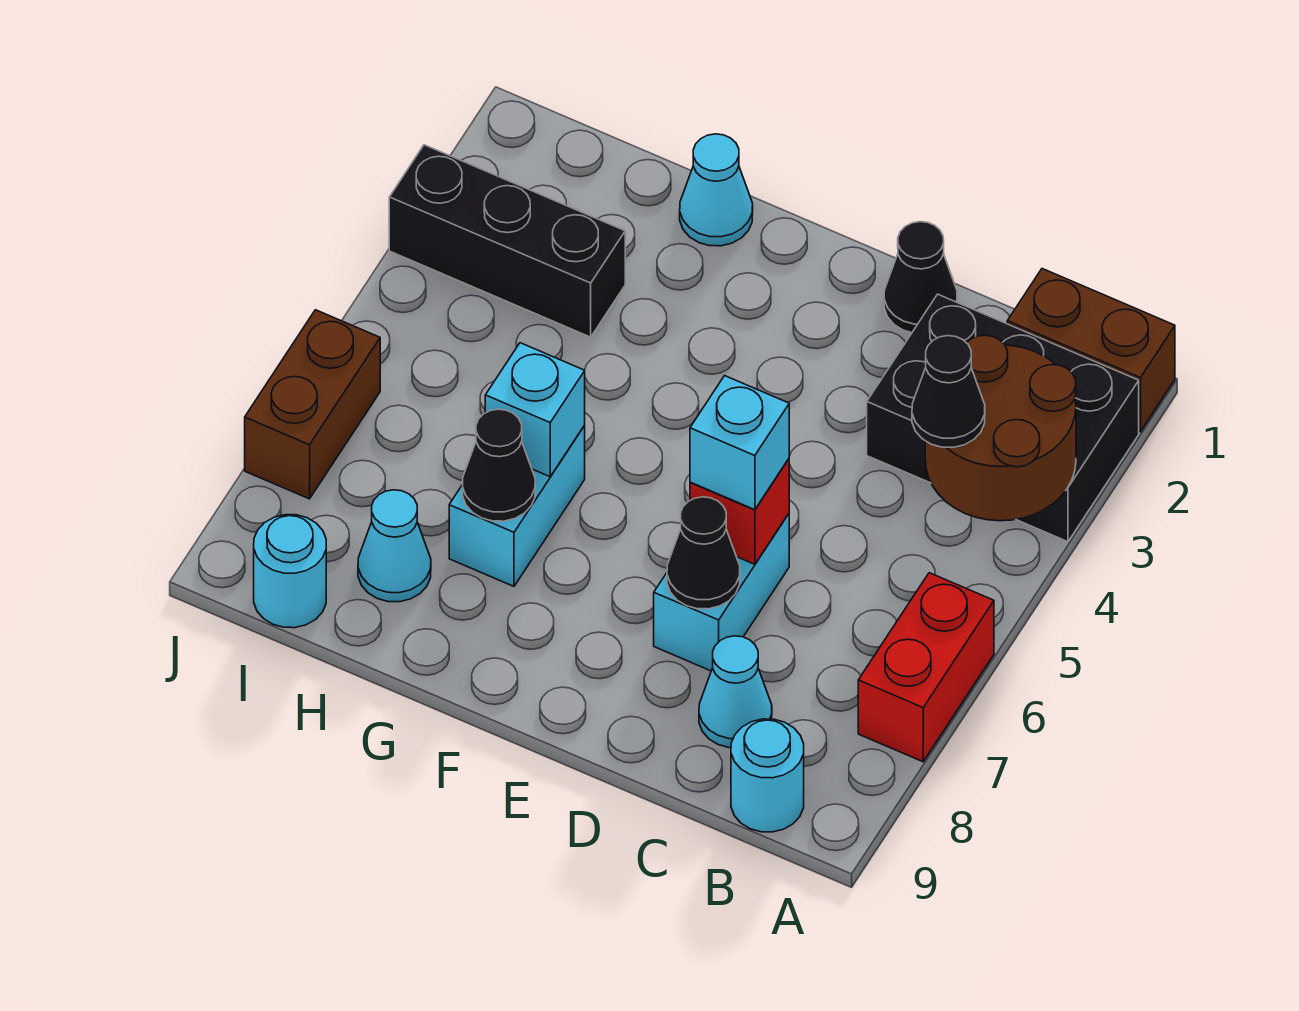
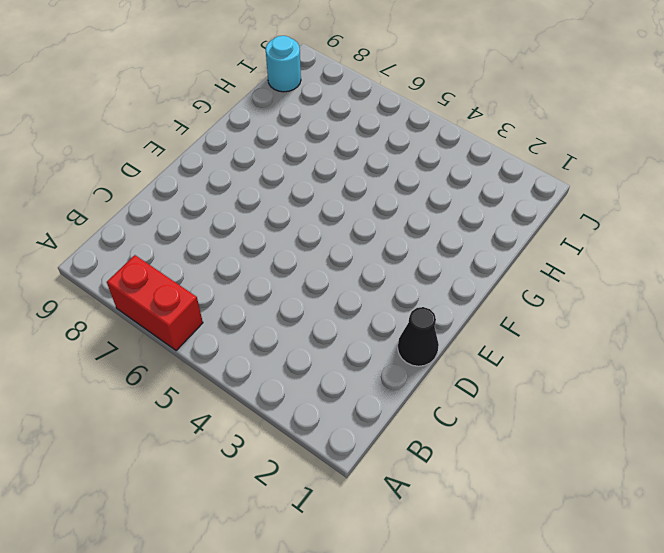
none -> brown brick A1:B1 level 1
none -> black brick A2:C3 level 1
none -> cyan round brick B9 level 1

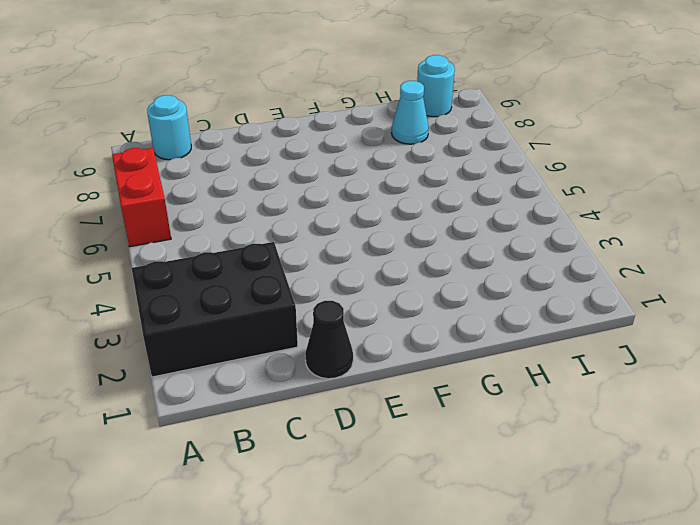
none -> brown brick A1:B1 level 1
none -> cyan cone C8 level 1
none -> cyan brick D6:D7 level 1

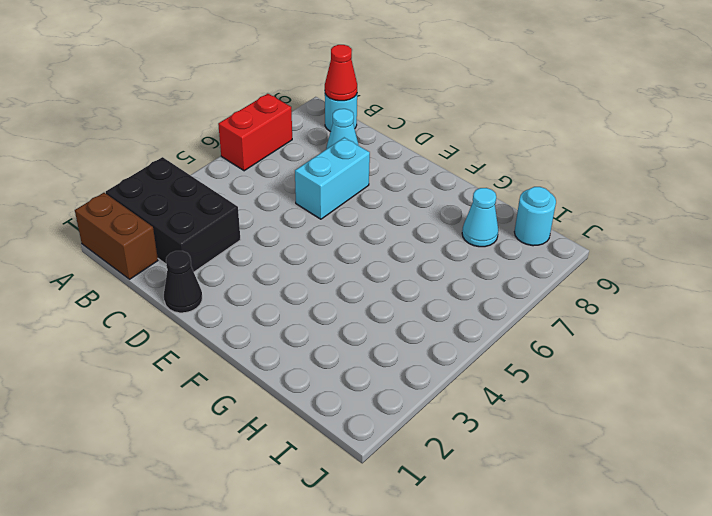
red cone B9 level 2 -> none
none -> cyan cone G1 level 1
none -> cyan brick G6:G7 level 1
none -> black brick H3:J3 level 1

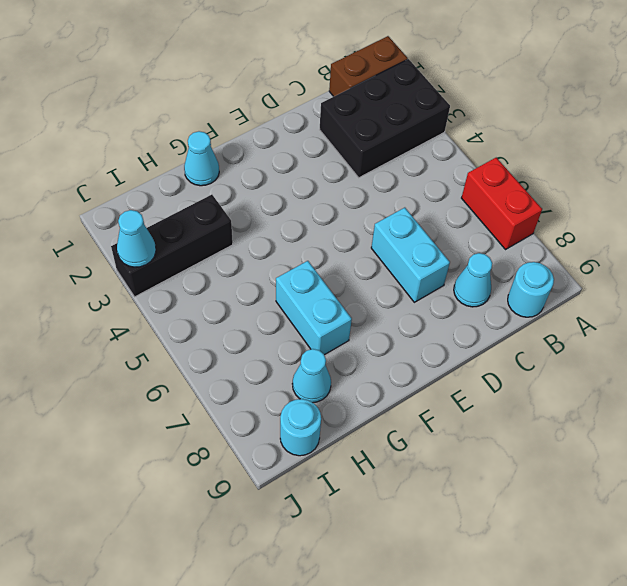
cyan cone J3 level 2 -> none
none -> black cone D1 level 1
none -> brown brick J6:J7 level 1
none -> brown round brick A3:B4 level 2

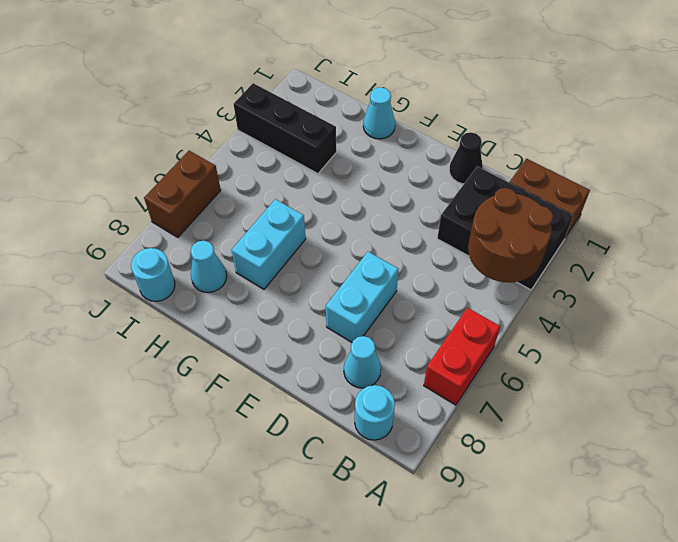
none -> red brick D6 level 2
none -> black cone D7 level 2
none -> cyan brick G6 level 2

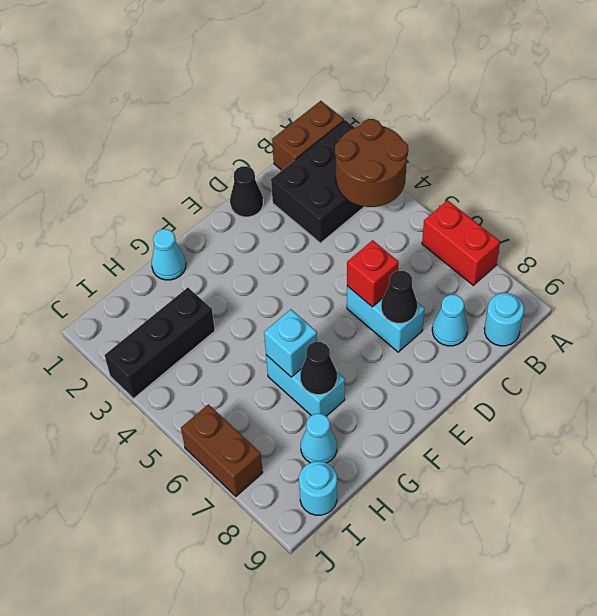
none -> black cone B4 level 3
none -> cyan brick D6 level 3

